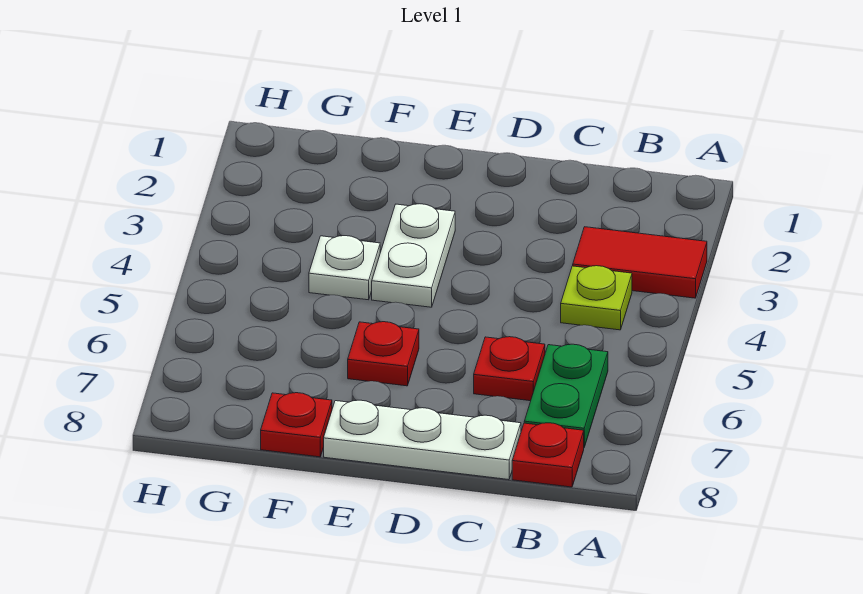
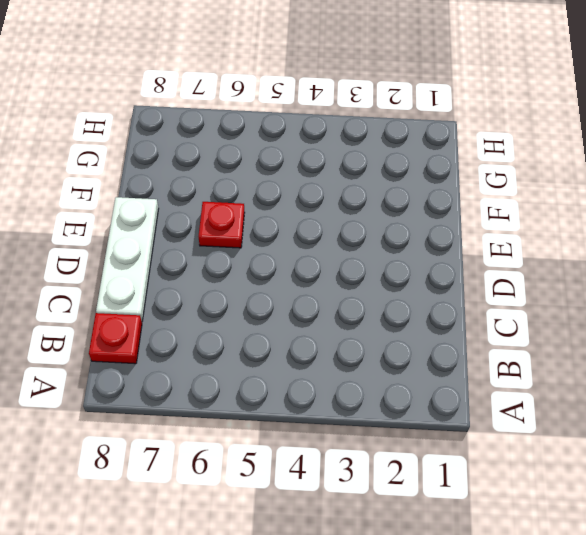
none -> red tile A3:B3 level 1
none -> lime plate B4 level 1

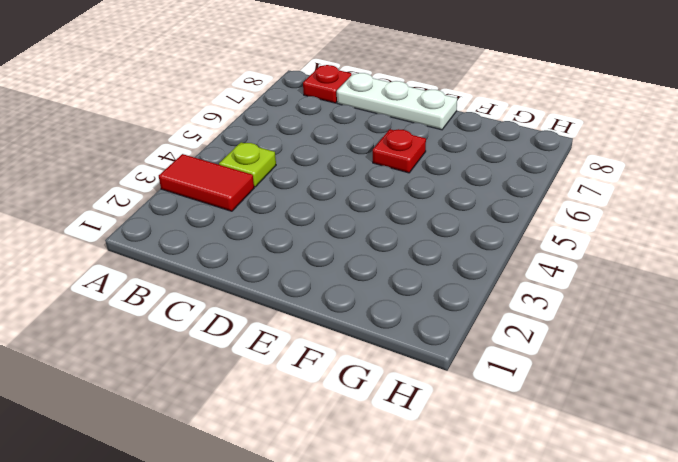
none -> green plate B6:B7 level 1
none -> red plate C6 level 1

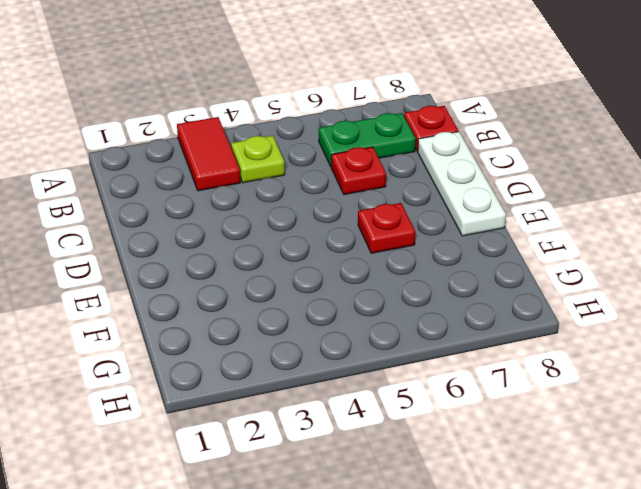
none -> white plate E3:E4 level 1
none -> white plate F4 level 1

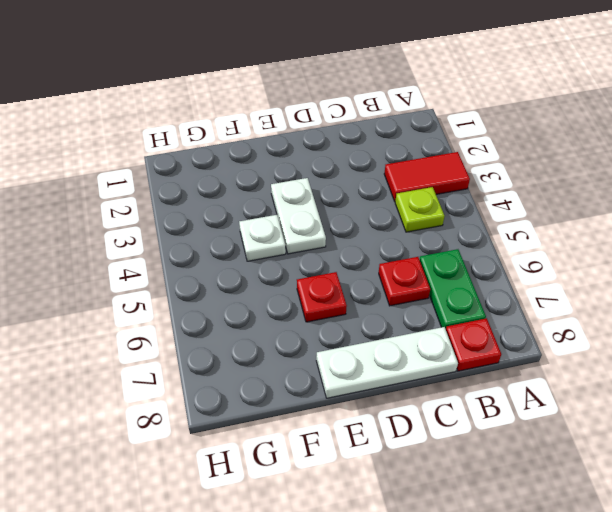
none -> red plate F8 level 1

